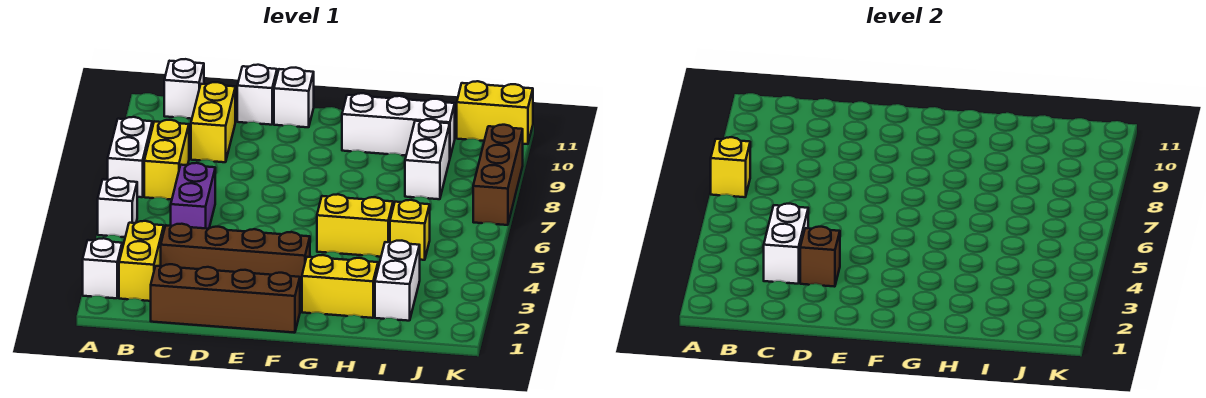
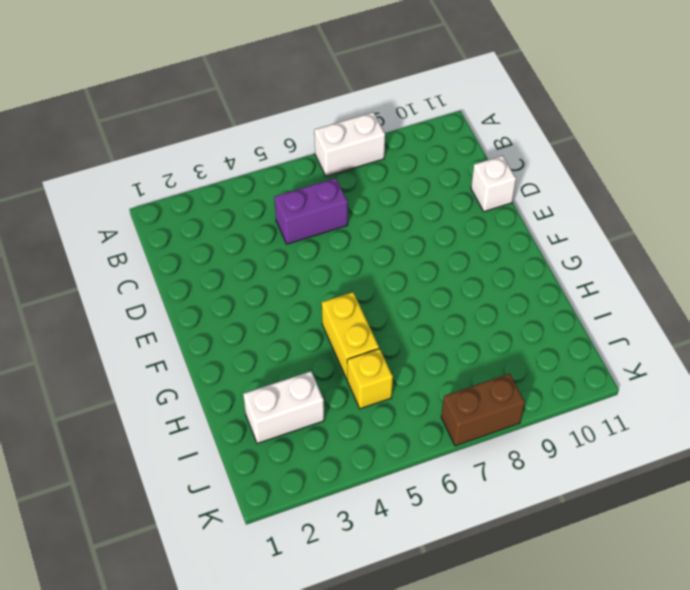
brown brick K7:K8 level 1 -> brown brick K7:K9 level 1
none -> white brick A2 level 1
none -> white brick A5 level 1
none -> yellow brick B2:B3 level 1

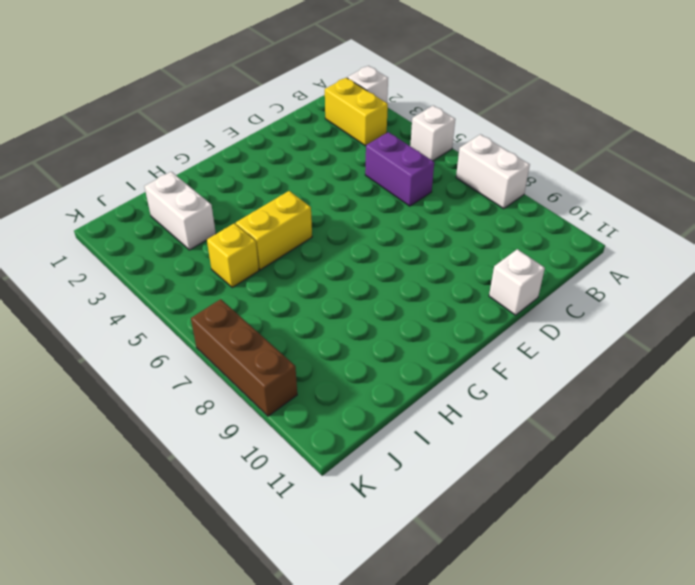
none -> yellow brick B7:B8 level 1
none -> white brick B11 level 1
none -> brown brick C1:F1 level 1

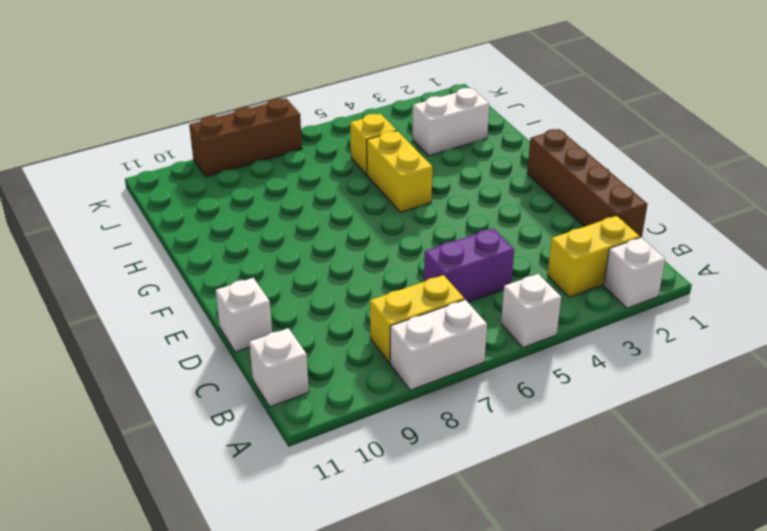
none -> brown brick C3:F3 level 1
none -> yellow brick C9:C10 level 1
none -> white brick E11 level 1

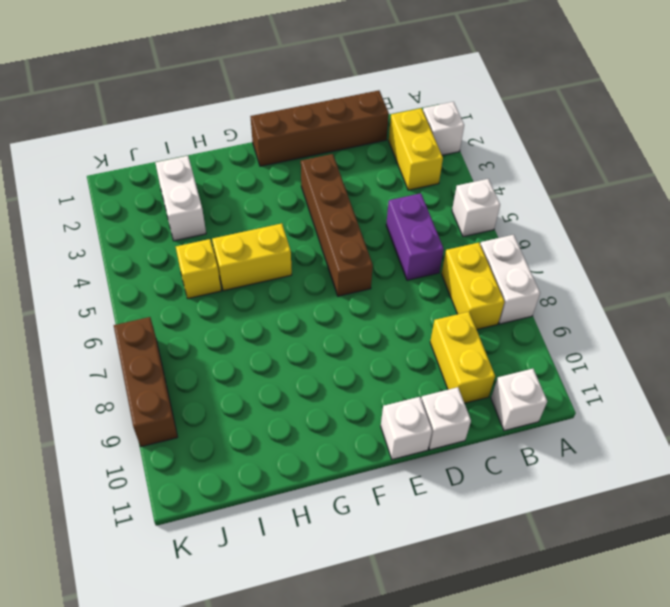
brown brick E3:E6 level 1 -> brown brick C3:F3 level 1
none -> yellow brick G2:H2 level 1
none -> white brick G10:I10 level 1
none -> white brick I8:I9 level 1

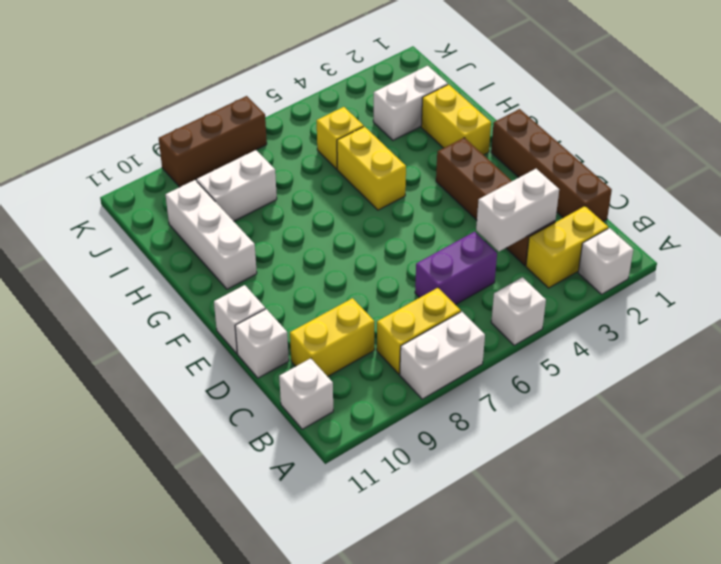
none -> yellow brick J11:K11 level 1
none -> yellow brick A7 level 2
none -> brown brick D3 level 2

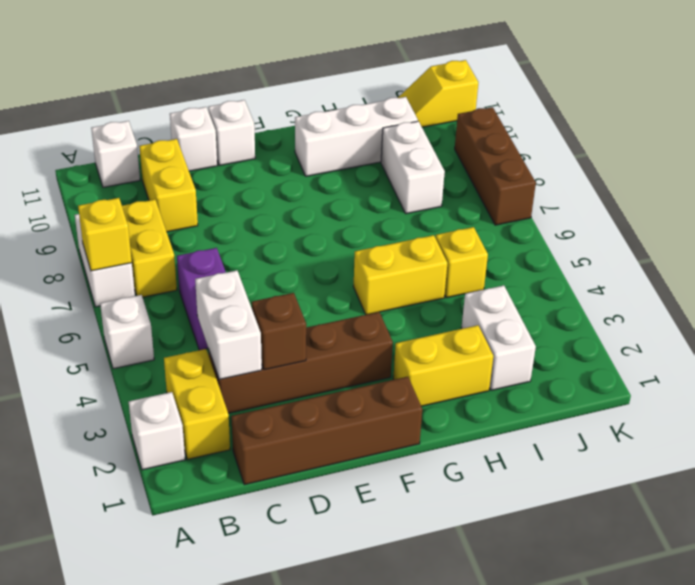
yellow slope J11:K11 level 1 top K -> yellow brick J11:K11 level 1

